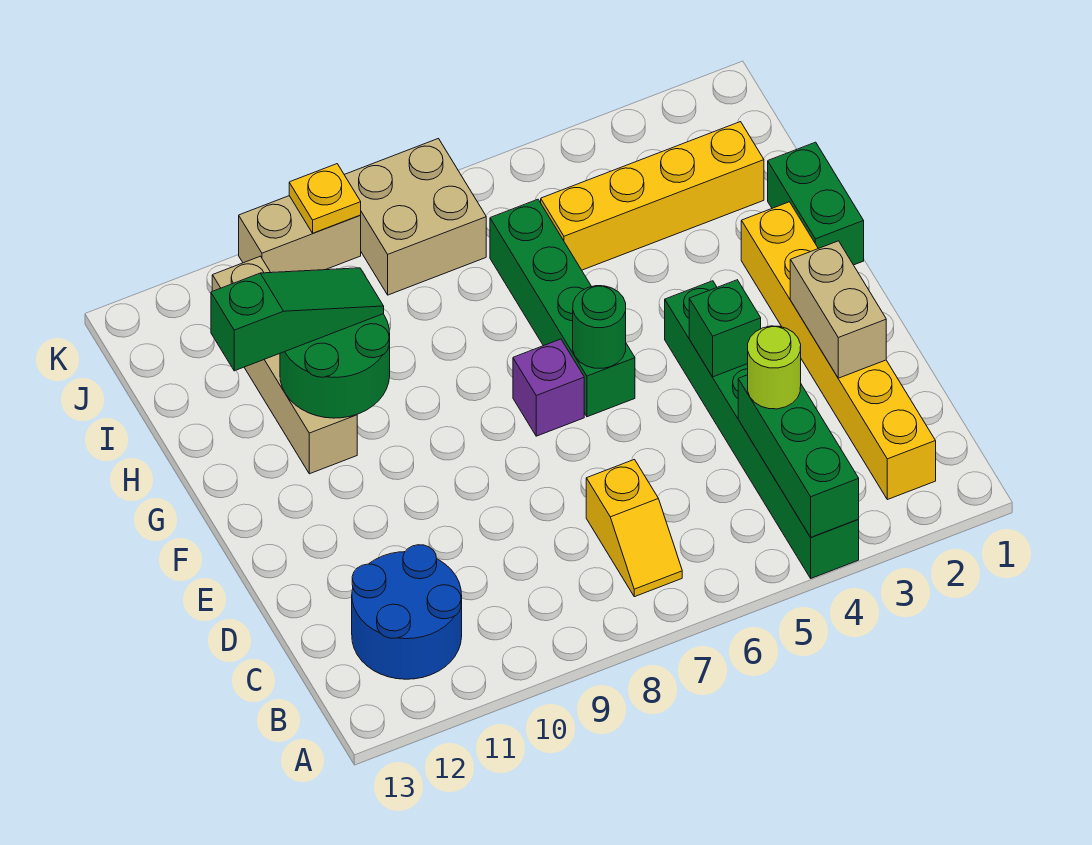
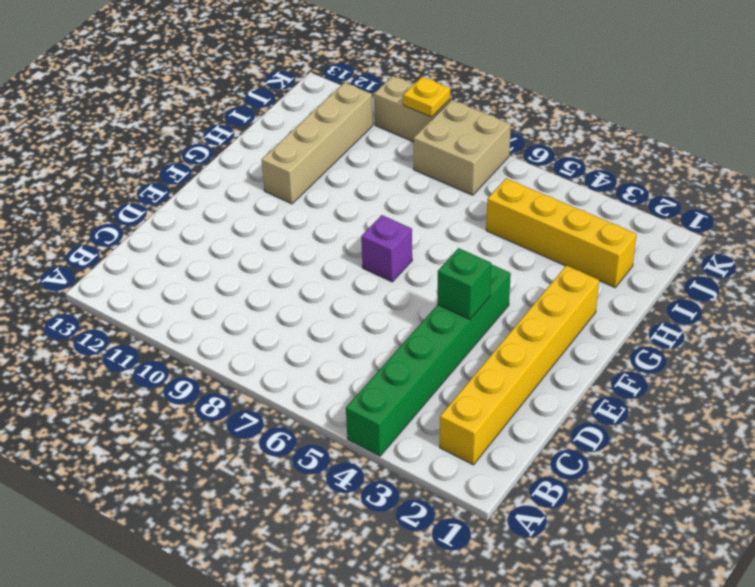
none -> yellow slope B7:C7 level 1 top C
none -> blue round brick B11:C12 level 1
none -> green brick F6:I6 level 1

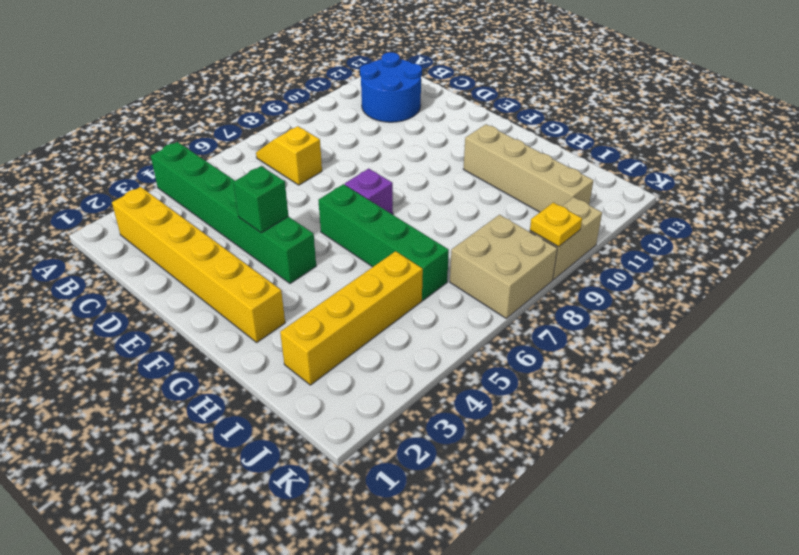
none -> green brick G1:H1 level 1
none -> green brick A4:C4 level 2
none -> tan brick D2:E2 level 2

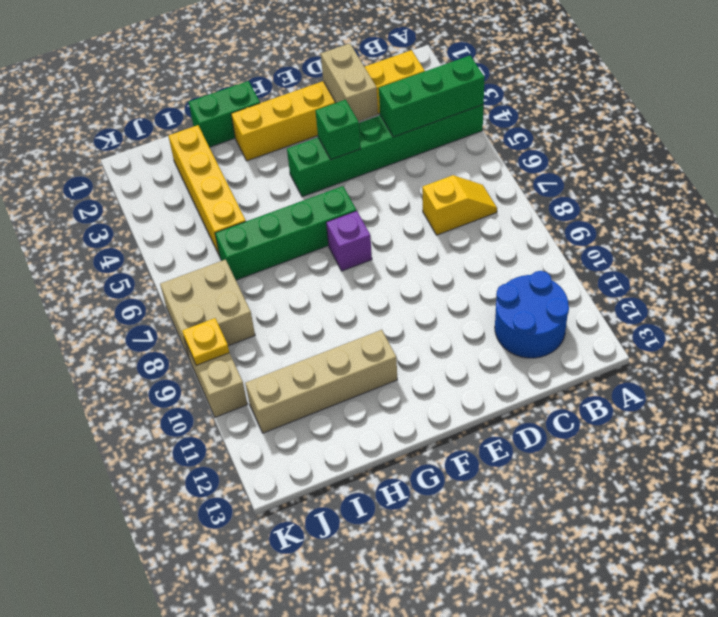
tan brick D2:D3 level 2 -> tan brick D2:E2 level 2
none -> green round brick F6 level 2
none -> green round brick G10:H11 level 2
none -> lime round brick C4 level 3

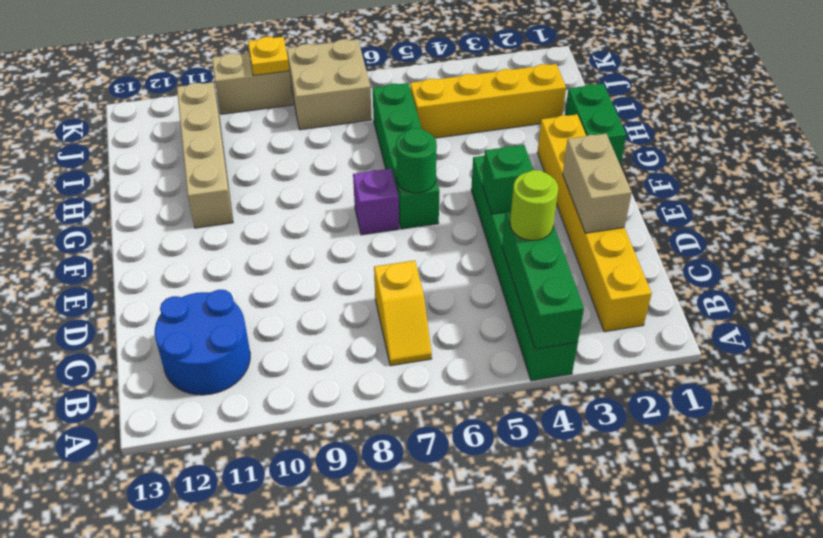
none -> green round brick G10:H11 level 2
none -> green slope H10:H12 level 3 top 12

